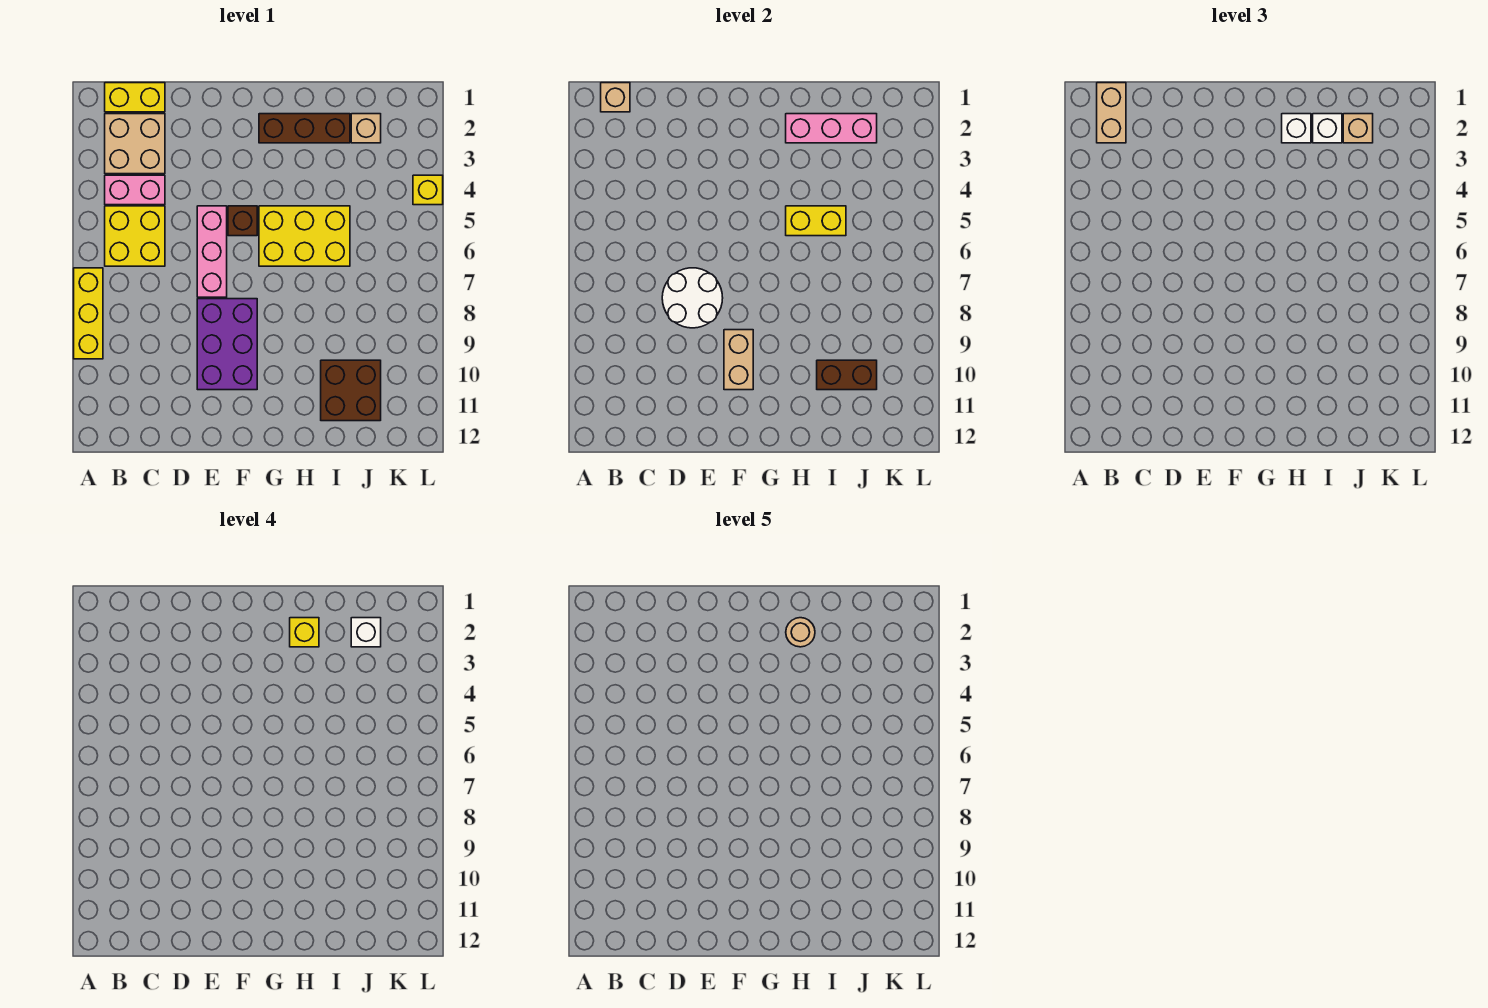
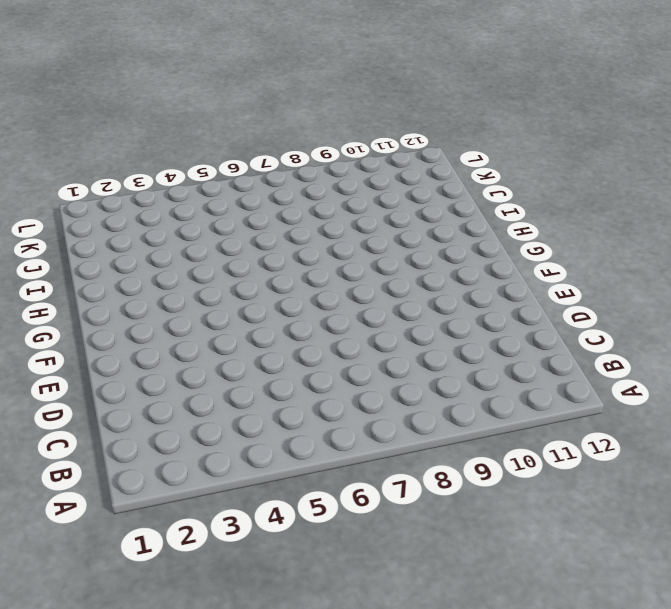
none -> yellow brick A7:A9 level 1
none -> yellow brick B1:C1 level 1
none -> tan brick B2:C3 level 1

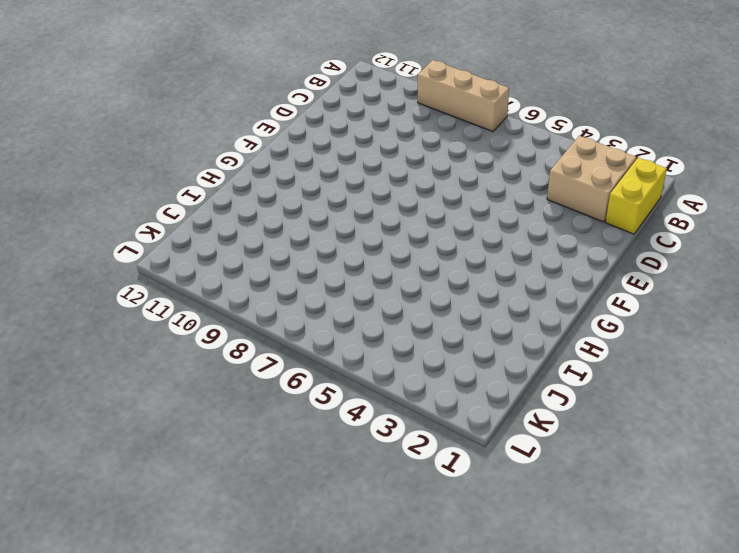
tan brick A7:A9 level 1 -> yellow brick A7:A9 level 1
none -> pink brick B4:C4 level 1
none -> yellow brick B5:C6 level 1
none -> pink brick E5:E7 level 1

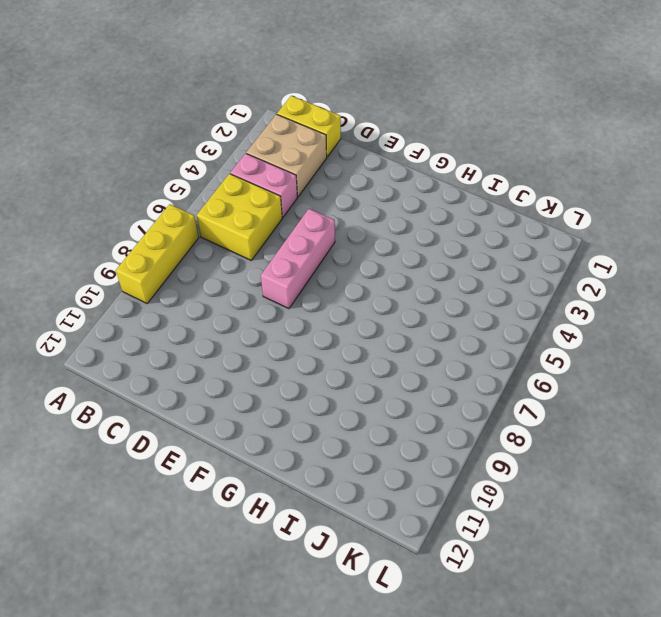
none -> purple brick E8:F10 level 1
none -> brown brick F5 level 1
none -> brown brick G2:I2 level 1

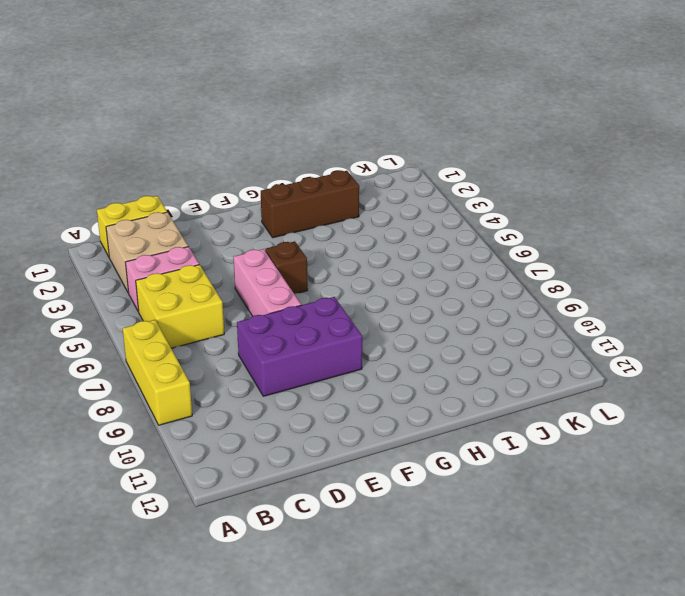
purple brick D8:F9 level 1 -> purple brick E8:F10 level 1
none -> yellow brick G5:I6 level 1
none -> brown brick I10:J11 level 1
none -> tan brick J2 level 1

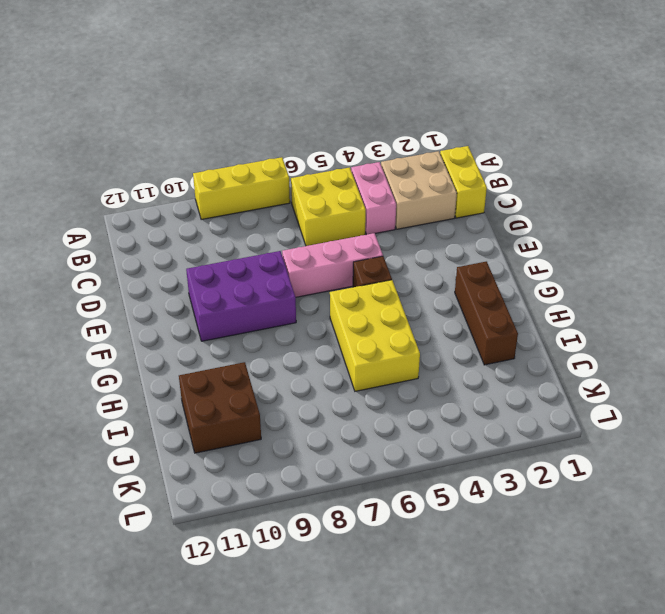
none -> tan brick J2 level 1
none -> yellow brick L4 level 1
none -> tan brick B1 level 2

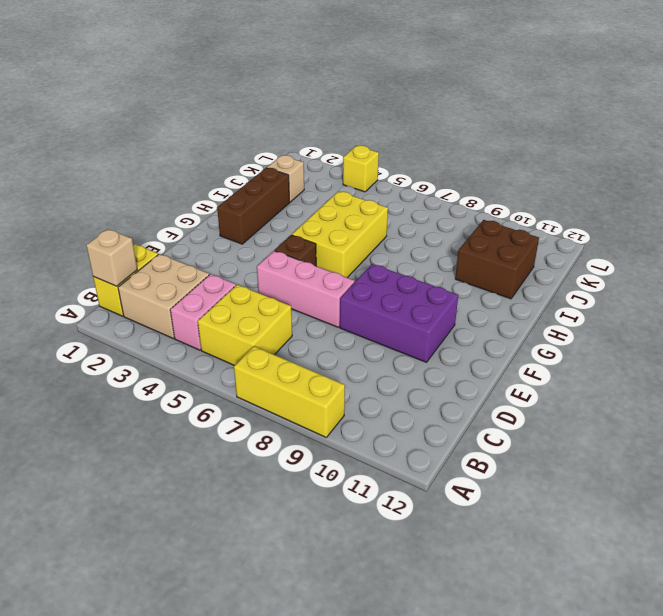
none -> white round brick D7:E8 level 2
none -> tan brick F9:F10 level 2
none -> pink brick H2:J2 level 2

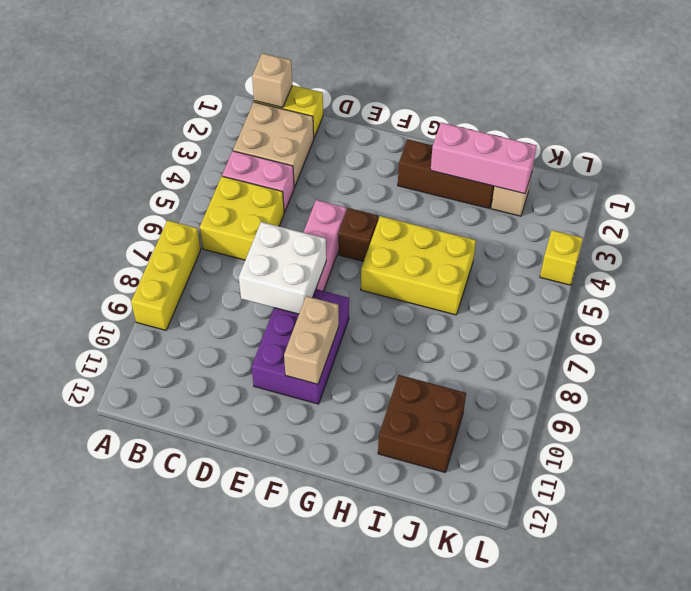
white brick D7:E8 level 2 -> white round brick D7:E8 level 2
none -> yellow brick H5:I5 level 2
none -> brown brick I10:J10 level 2
none -> tan brick B1:B2 level 3

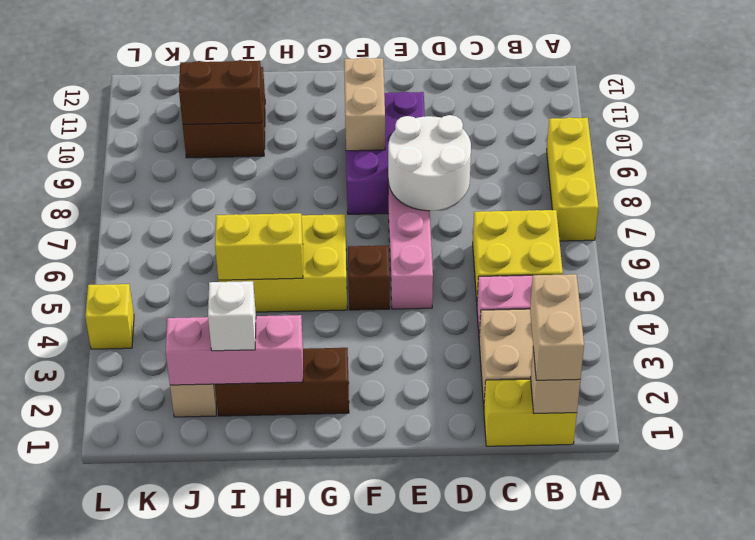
none -> white brick H2 level 3
none -> tan brick J2 level 3
none -> yellow brick H2 level 4

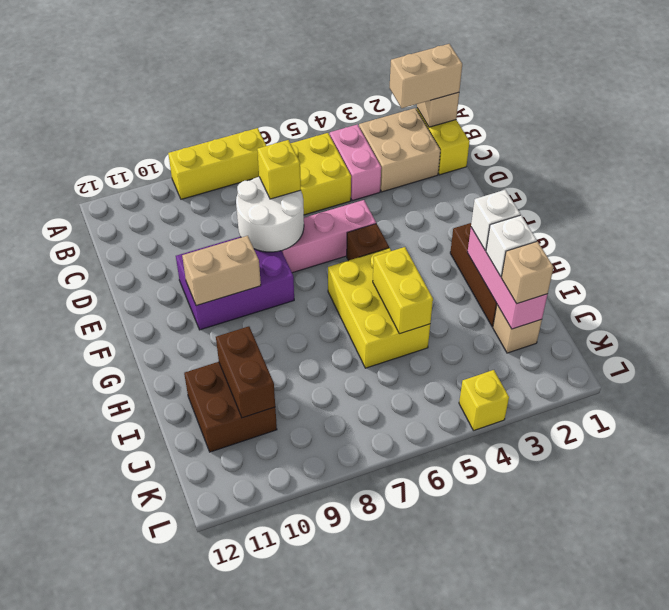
yellow brick D7 level 3 -> yellow brick H2 level 4
none -> white brick J2 level 4
none -> tan round brick H2 level 5

